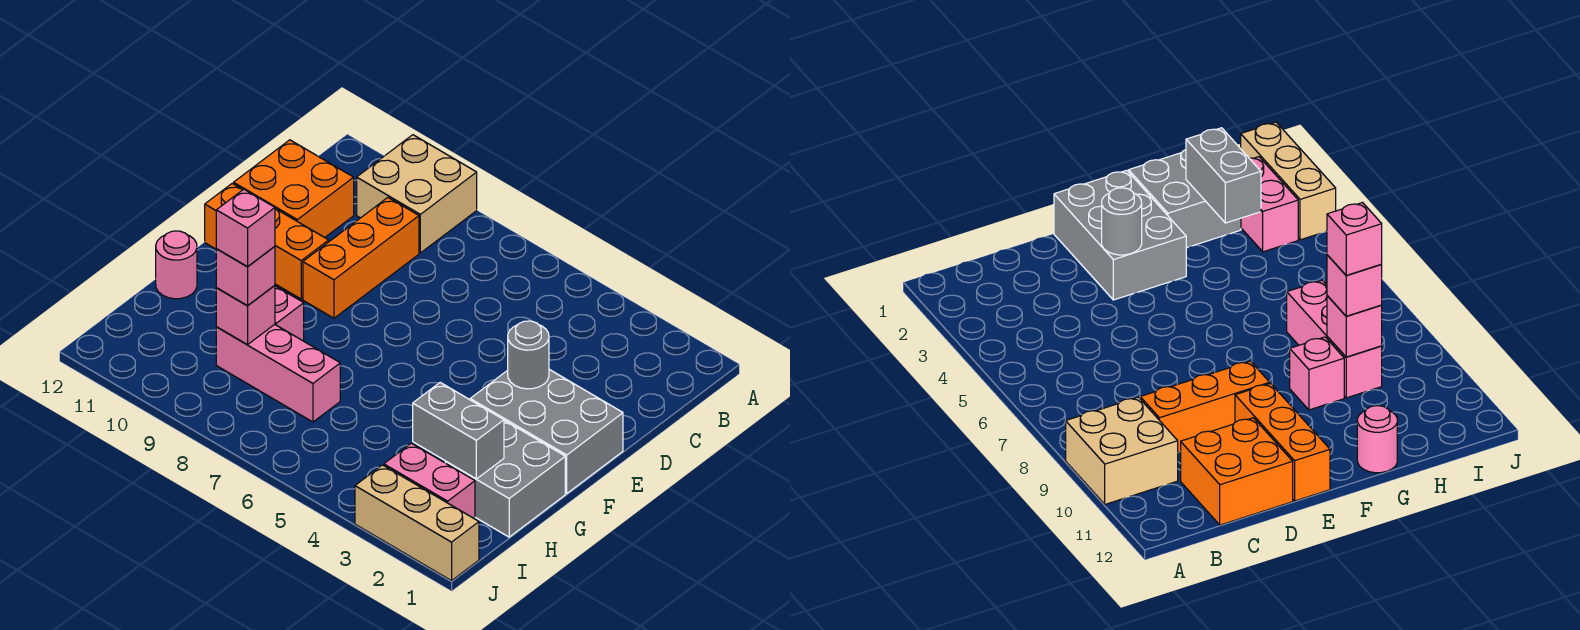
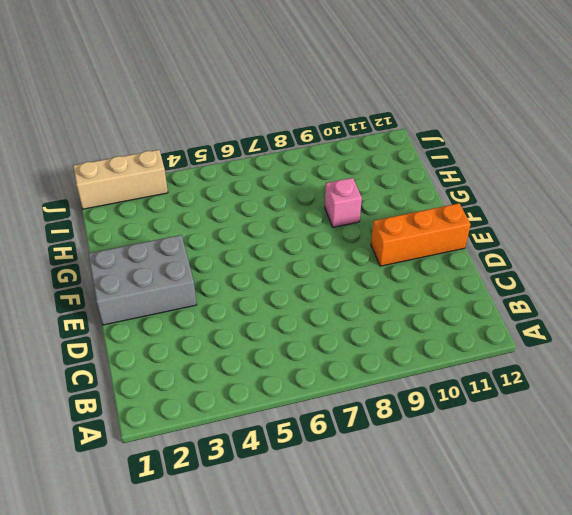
none -> tan brick A9:B10 level 1
none -> orange brick C9:E9 level 1
none -> orange brick C11:D12 level 1

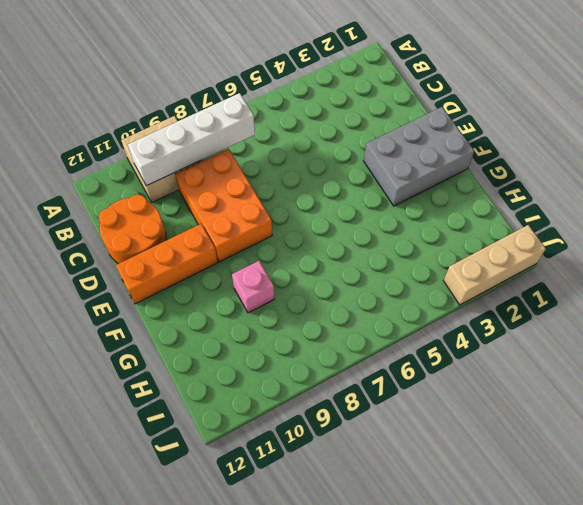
white brick B7:B10 level 2 -> none
orange brick C8:E9 level 1 -> orange brick C9:E9 level 1
orange round brick C11:D12 level 1 -> orange brick C11:D12 level 1
none -> grey brick G1:H2 level 1
none -> pink round brick G12 level 1
none -> pink brick H7:H9 level 1

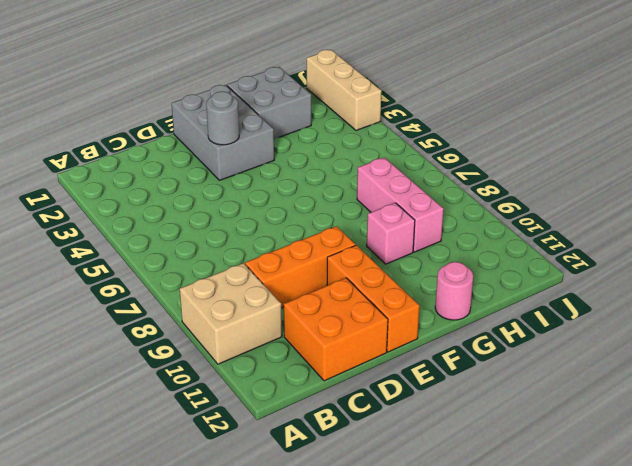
none -> pink brick I2:I3 level 1
none -> grey brick H2:H3 level 2
none -> pink brick H9 level 2

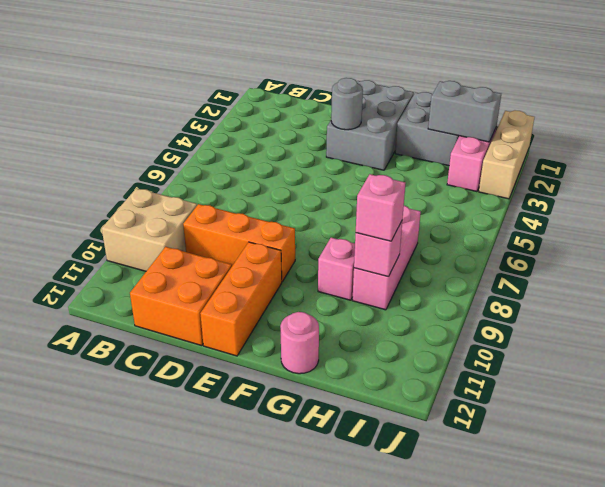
grey brick H2:I2 level 2 -> grey brick H2:H3 level 2
none -> pink brick H9 level 4

